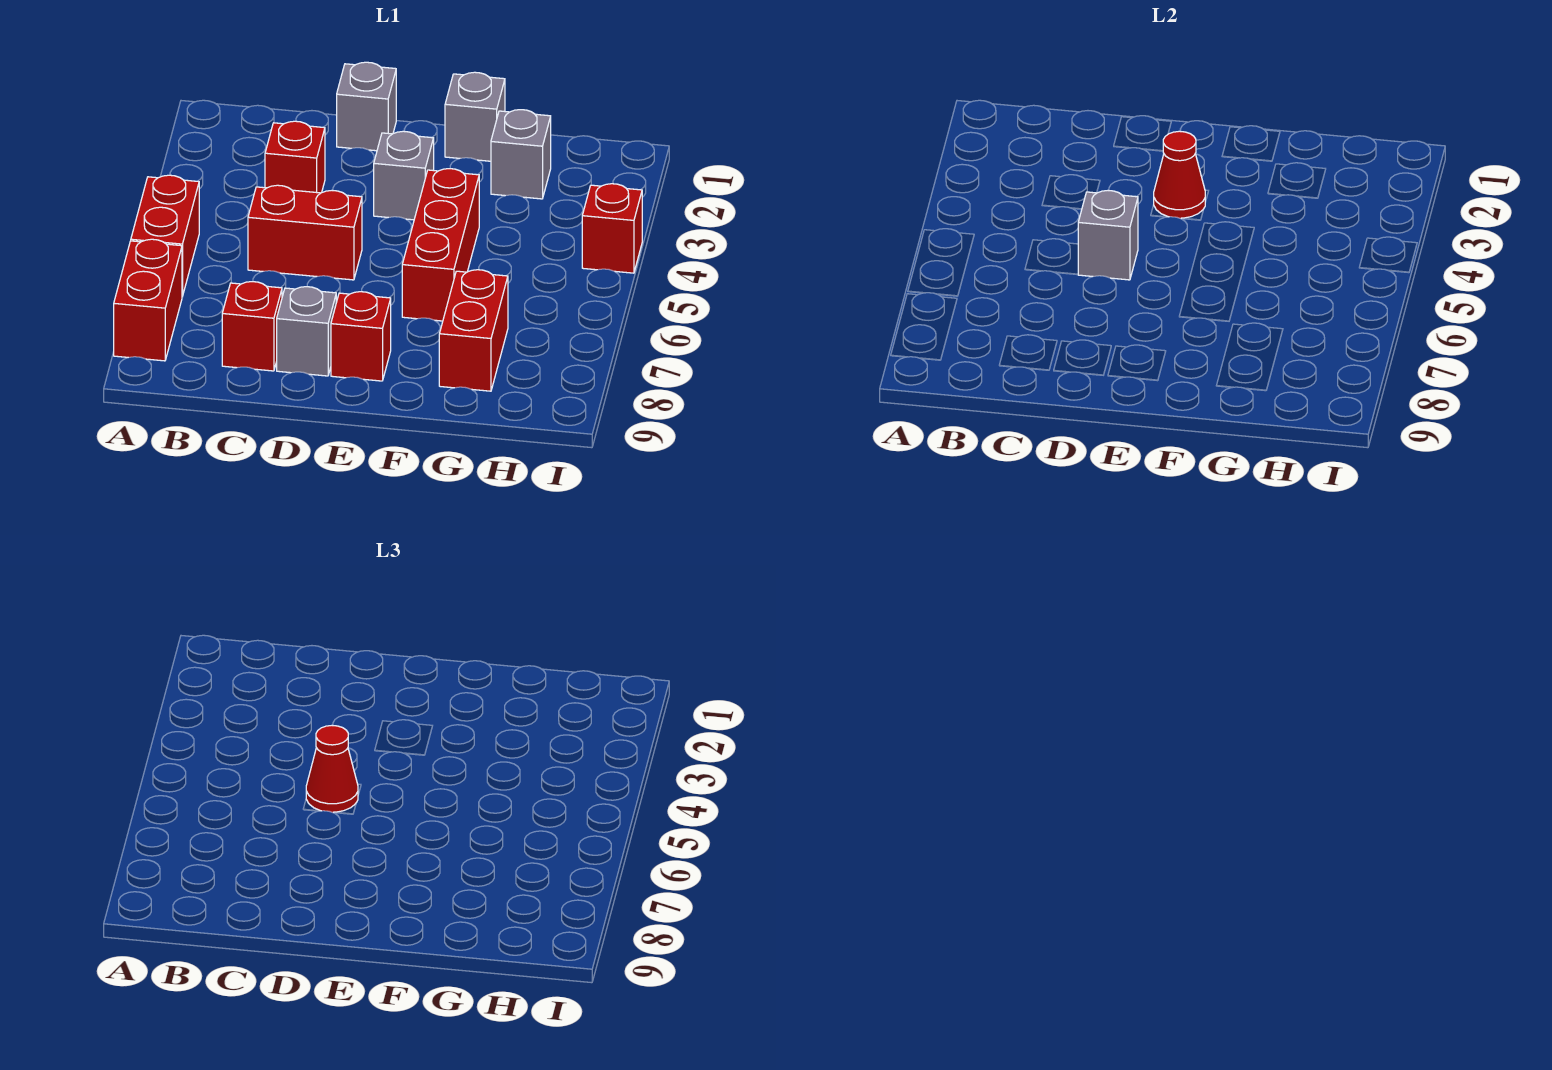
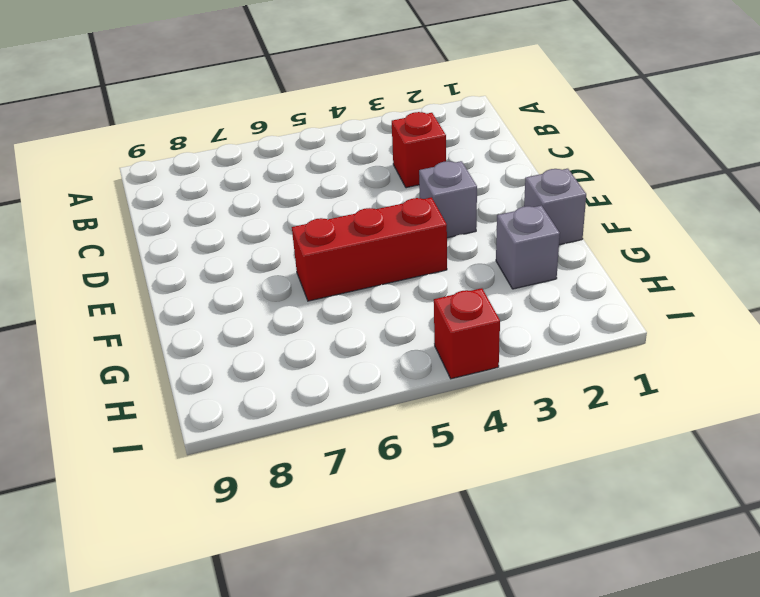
none -> red brick A5:A6 level 1
none -> red brick A7:A8 level 1
none -> red brick C5:D5 level 1

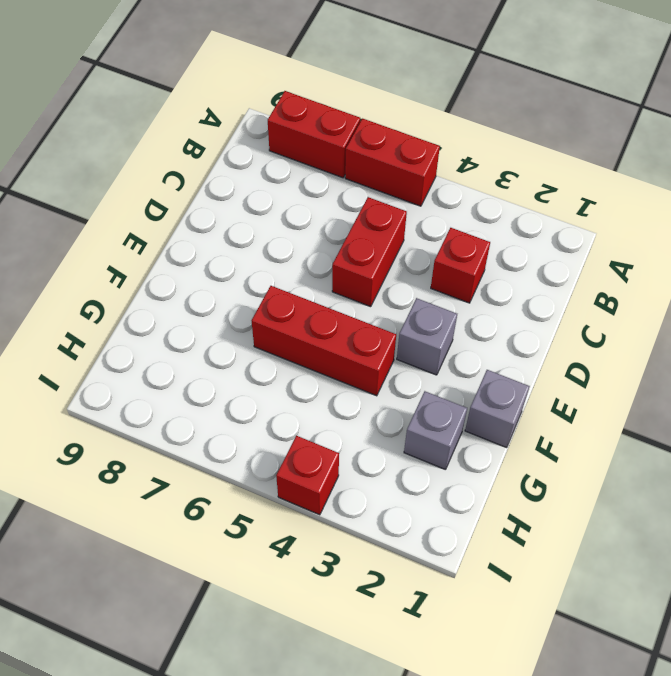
none -> red brick C8 level 1
none -> grey brick D1 level 1
none -> grey brick D8 level 1

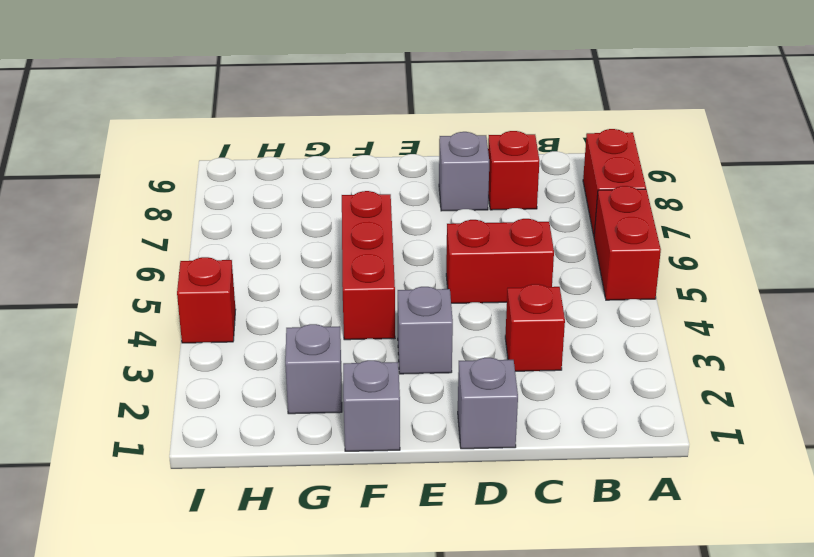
none -> red brick E8 level 1
none -> red brick G7:G8 level 1
none -> grey brick D5 level 2

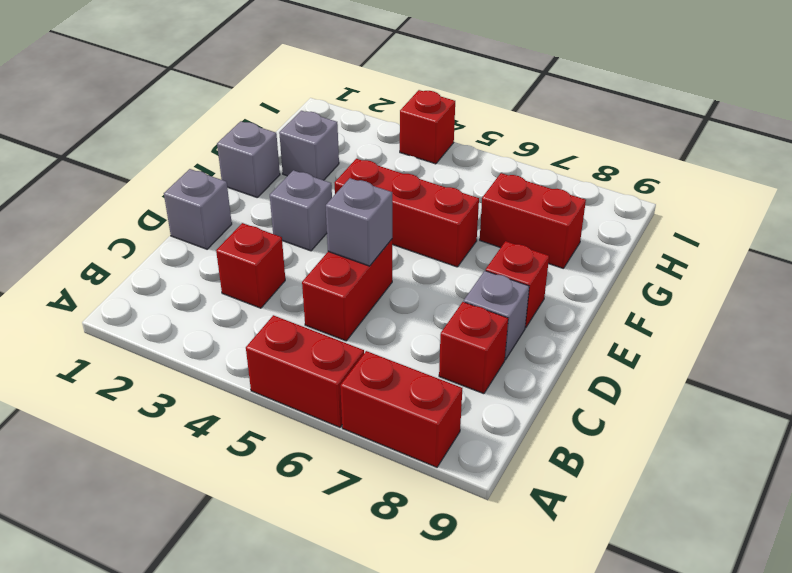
none -> red cone E3 level 2
none -> red cone D5 level 3

